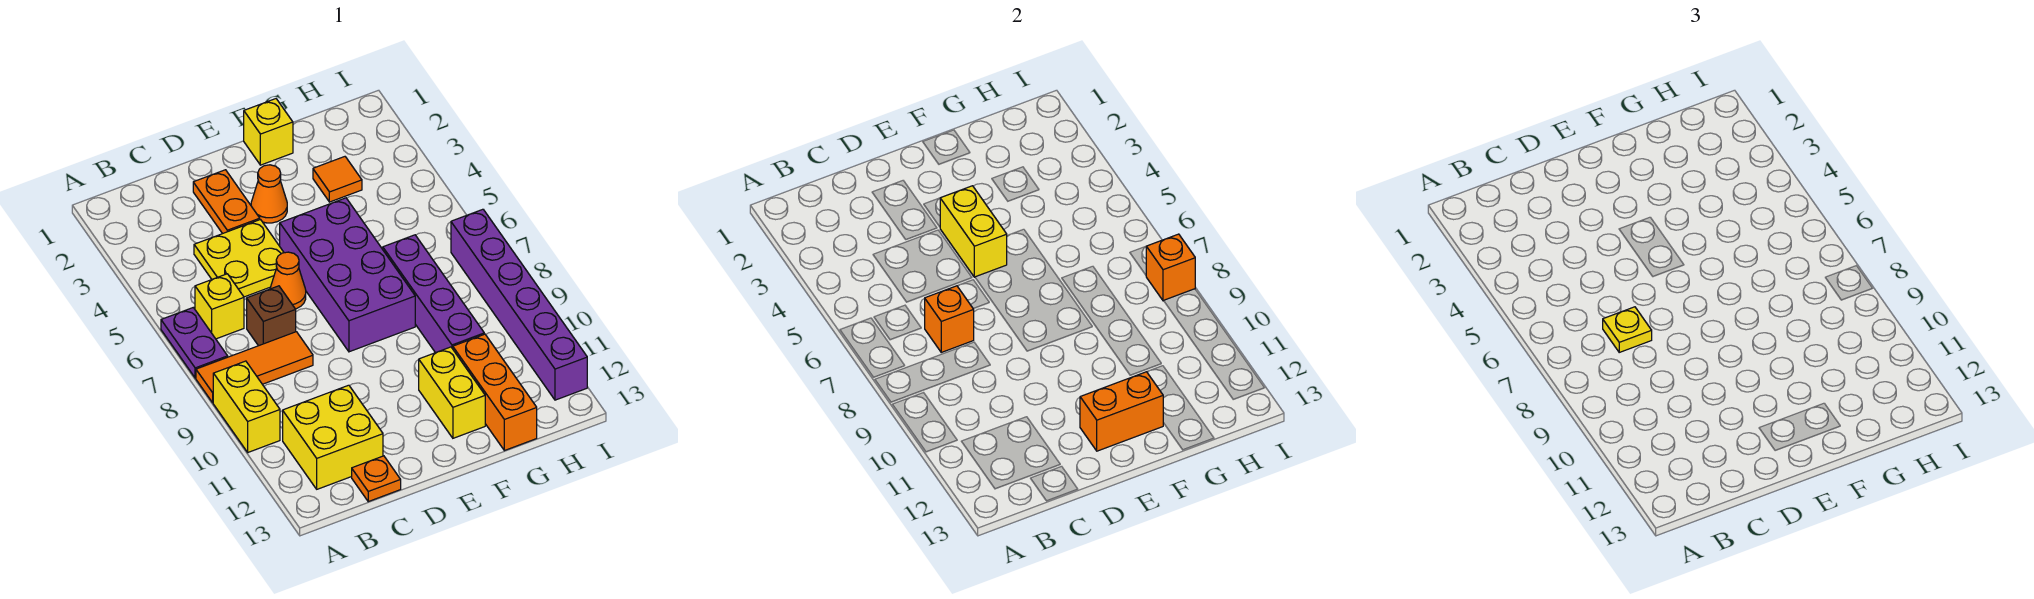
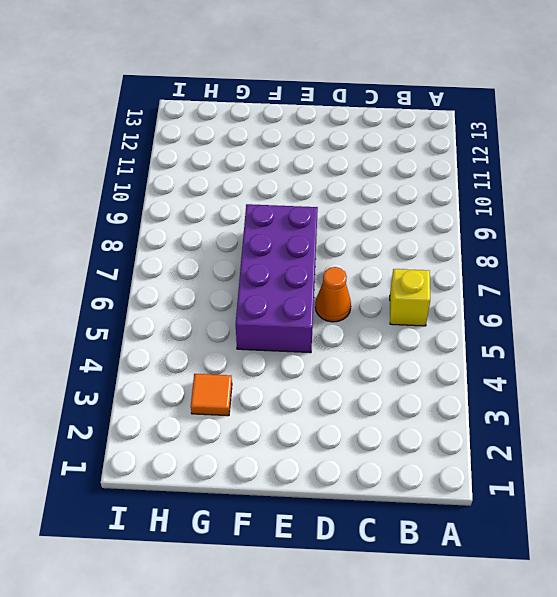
none -> purple plate A6:A7 level 1
none -> orange tile A8:C8 level 1
none -> yellow brick A9:A10 level 1

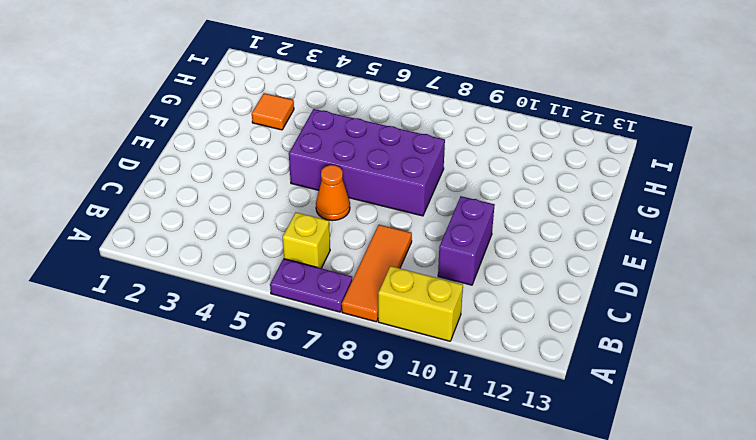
purple brick C10:D10 level 1 -> none
none -> yellow brick B11:C12 level 1
none -> yellow plate C4:D5 level 1
none -> brown brick C7 level 1

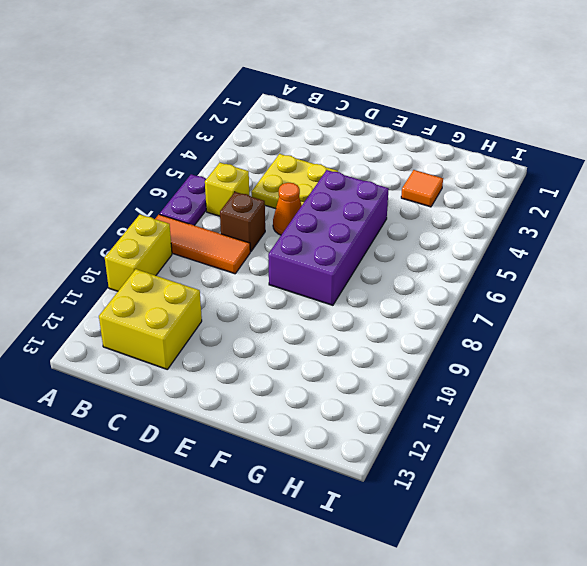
none -> orange plate C13 level 1
none -> orange plate D2:D3 level 1
none -> orange cone E3 level 1

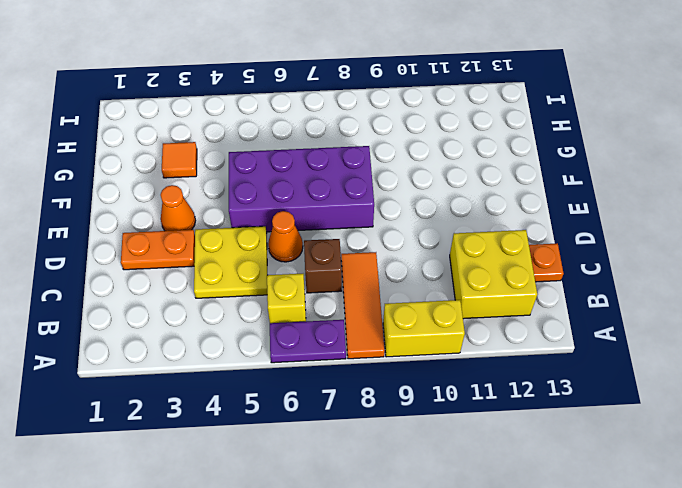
none -> yellow brick F1 level 1
none -> yellow brick F11:F12 level 1
none -> purple brick G7:G10 level 1

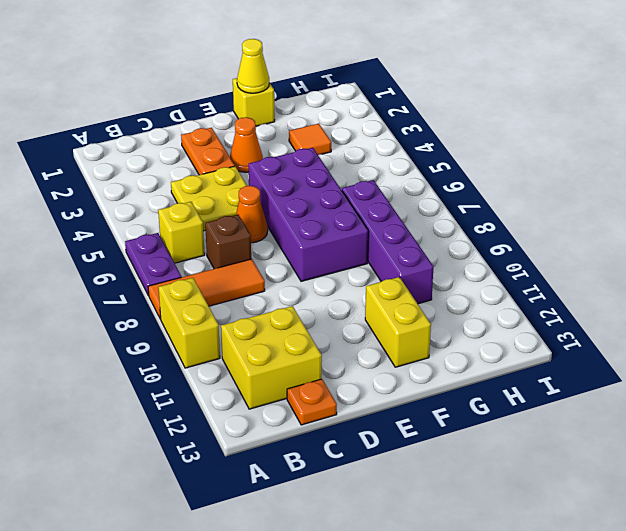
yellow cone F1 level 2 -> none
none -> orange brick G11:G13 level 1
none -> purple brick I7:I12 level 1
none -> orange brick C7 level 2

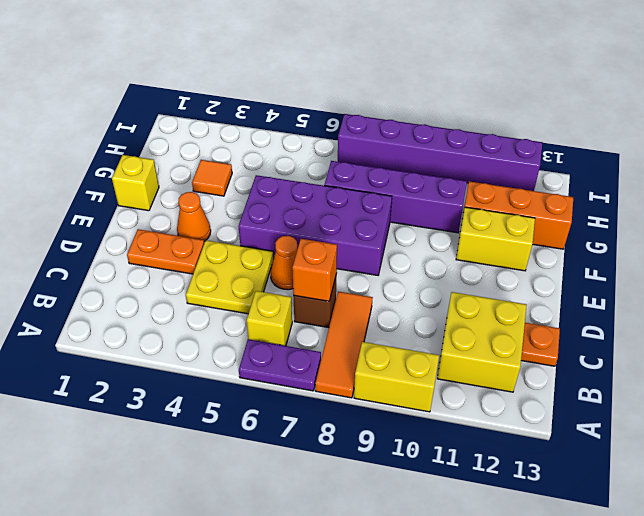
none -> yellow brick E4:E5 level 2
none -> orange brick E12:F12 level 2
none -> orange brick I8 level 2

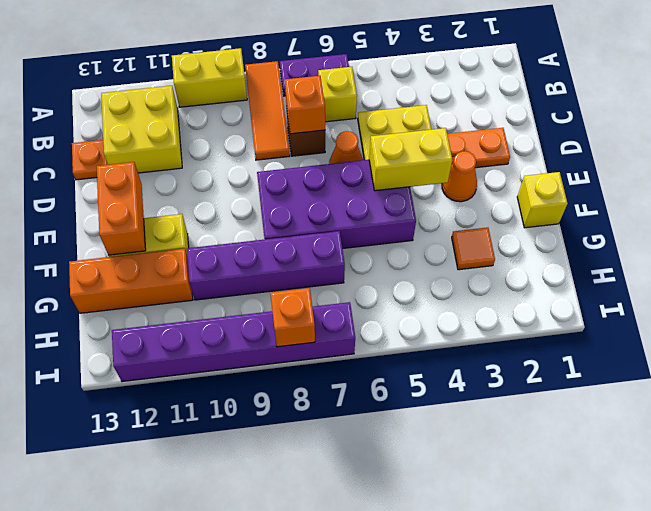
none -> yellow plate C7 level 3

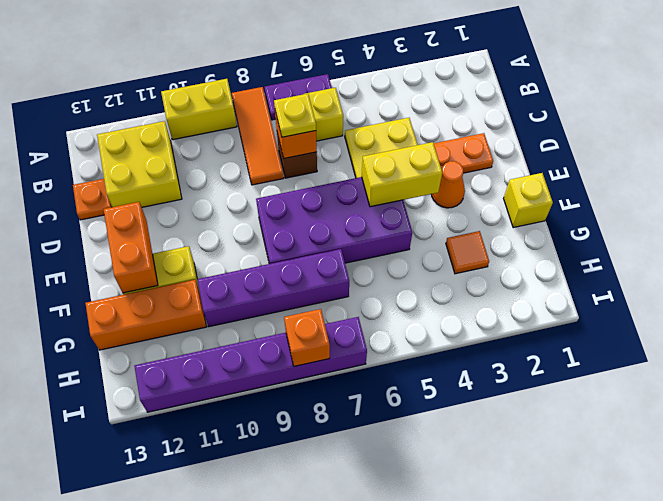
none -> orange cone D6 level 1

